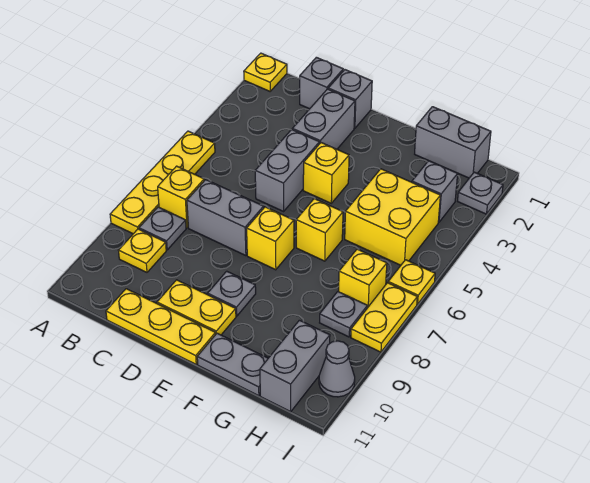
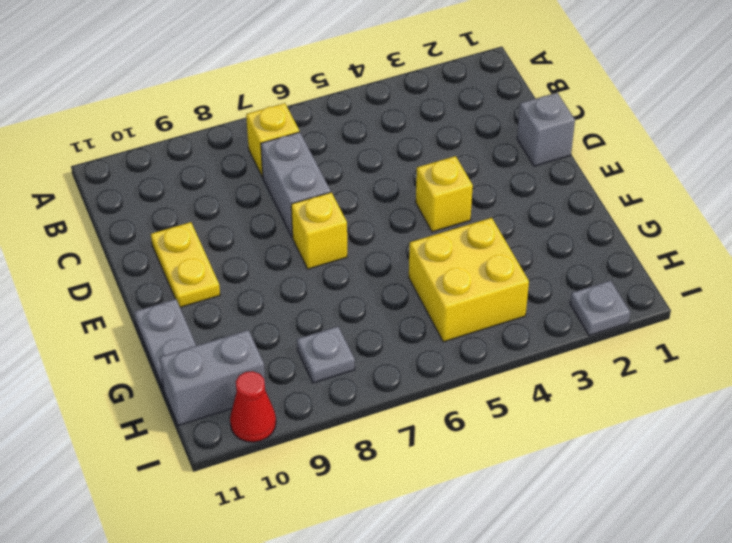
red cone I10 level 1 -> grey cone I10 level 1
none -> yellow plate A1 level 1
none -> yellow plate A5:A8 level 1
none -> grey plate B8 level 1

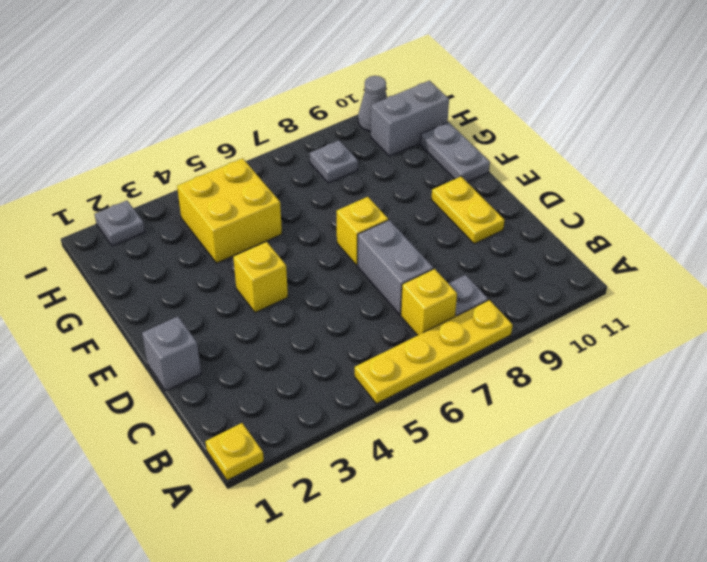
none -> yellow plate B9 level 1
none -> grey brick C1 level 1
none -> yellow plate C11:E11 level 1

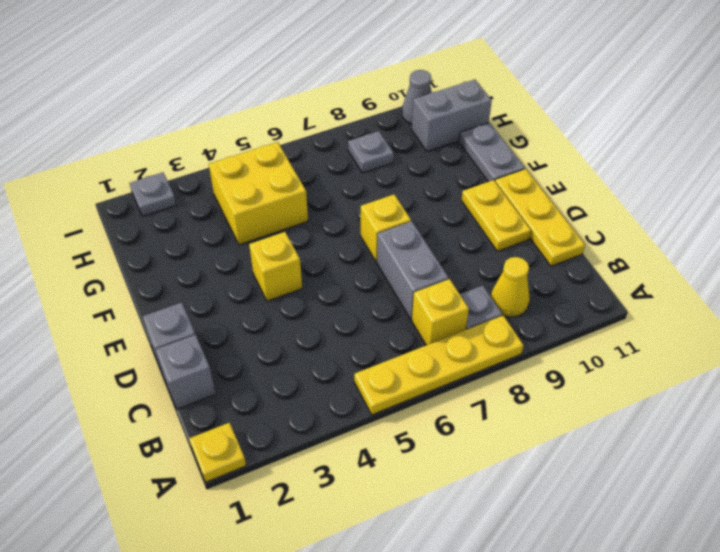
yellow cone B9 level 1 -> yellow plate B9 level 1
none -> grey brick D2:D3 level 1
none -> grey brick D4:D5 level 1
none -> grey plate E9 level 1

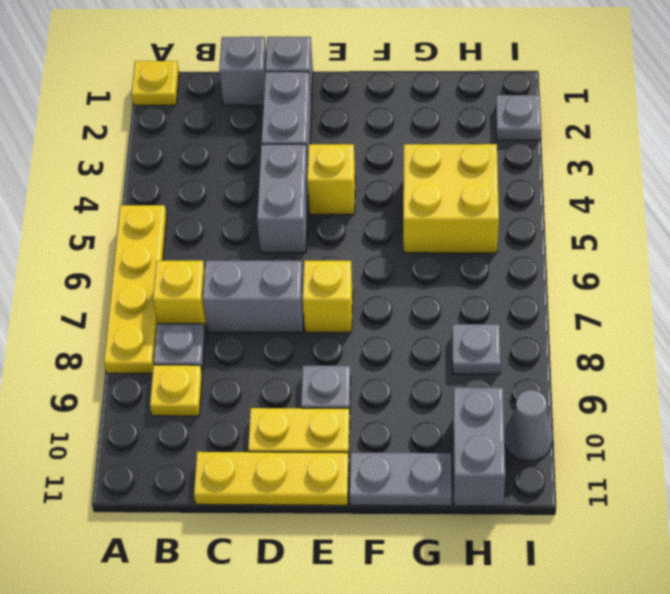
none -> yellow brick F6 level 1
none -> grey brick G1:H1 level 1
none -> grey brick H3 level 1

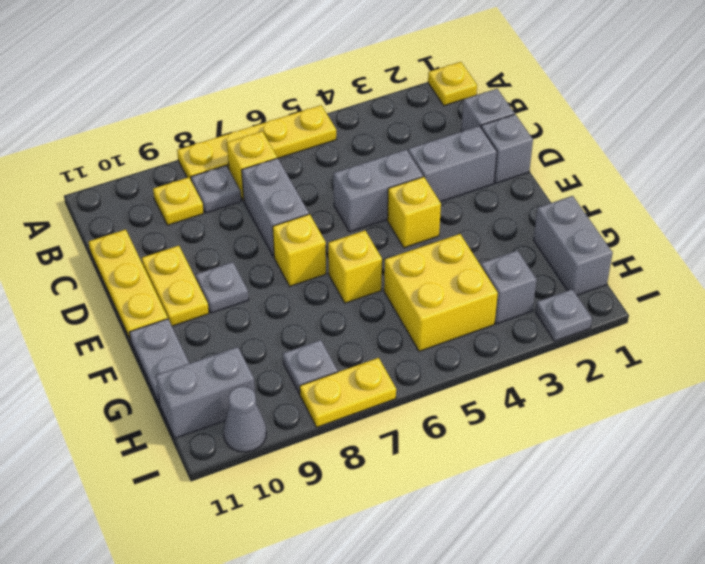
none -> yellow brick H7 level 1
none -> yellow plate I6 level 1

